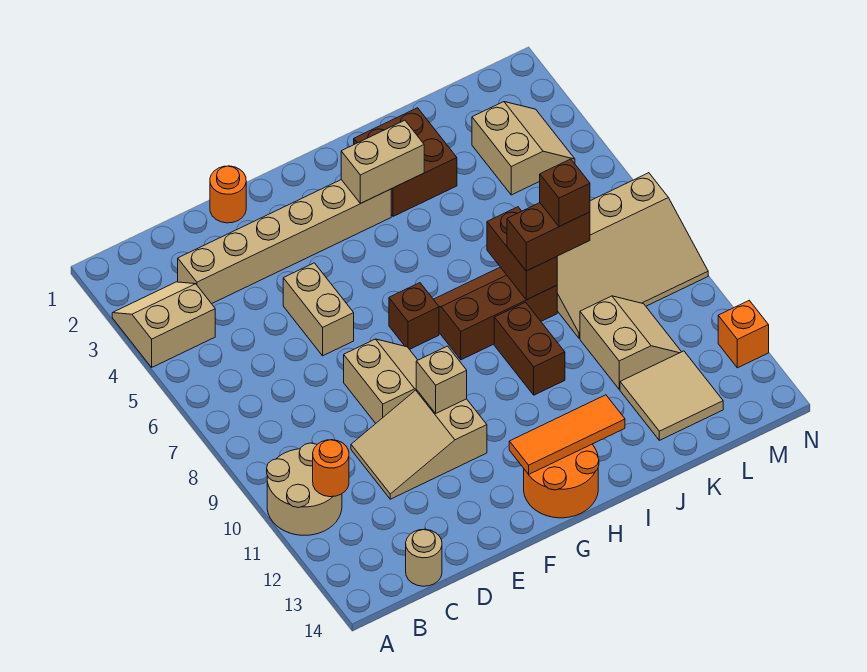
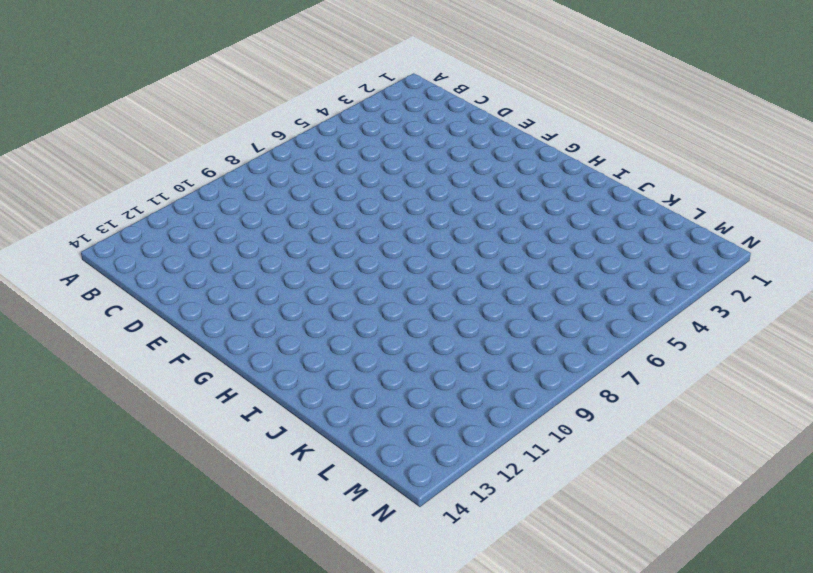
none -> tan slope A3:B4 level 1 top 4
none -> tan round brick A10:B11 level 1
none -> tan brick C3:H3 level 1

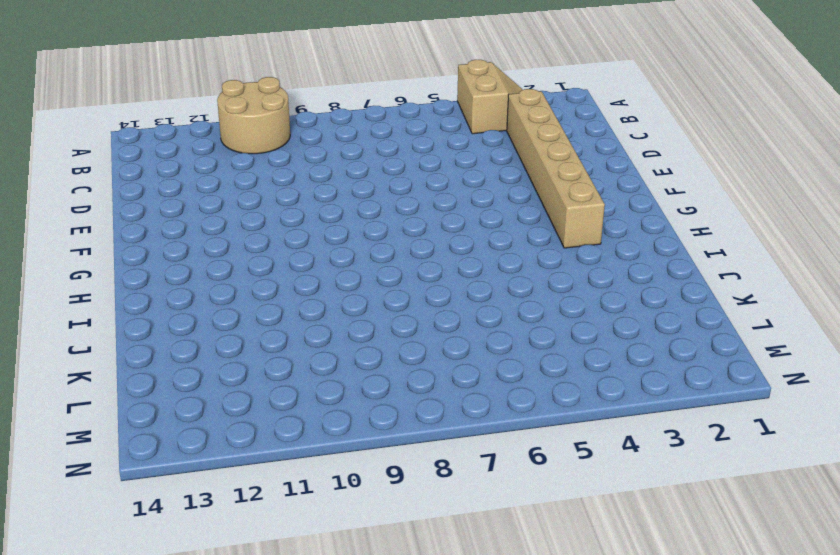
none -> tan round brick C14 level 1
none -> tan slope D10:F11 level 1 top F
none -> orange round brick E1 level 1

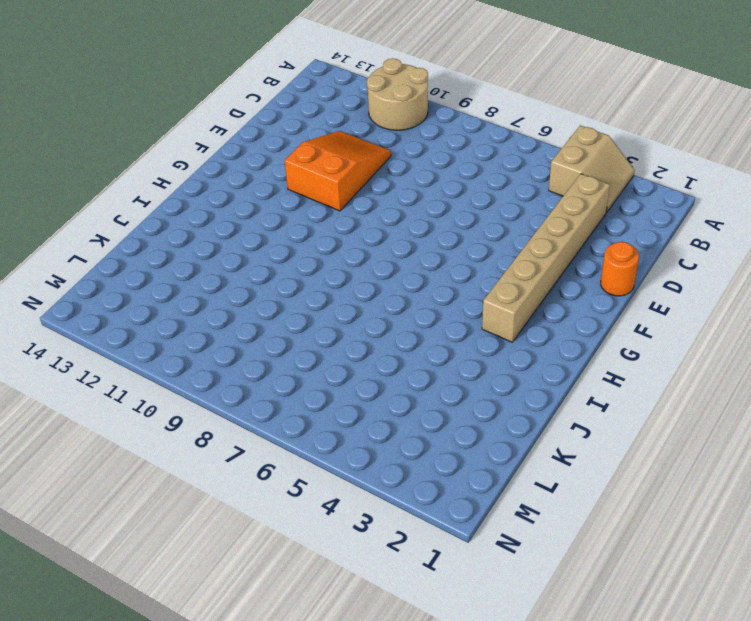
orange slope D10:F11 level 1 top F -> tan slope D10:F11 level 1 top F
none -> tan round brick C14 level 1
none -> tan brick E5:E6 level 1
none -> tan slope E8:F9 level 1 top E

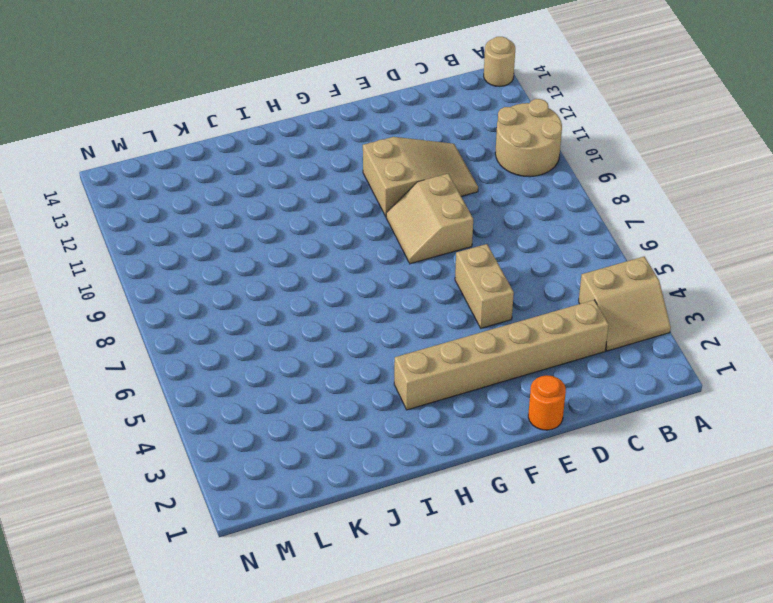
tan round brick A14 level 1 -> tan round brick C14 level 1
none -> brown brick G7 level 1
none -> orange round brick G13:H14 level 1
none -> brown slope H7:J8 level 1 top 8

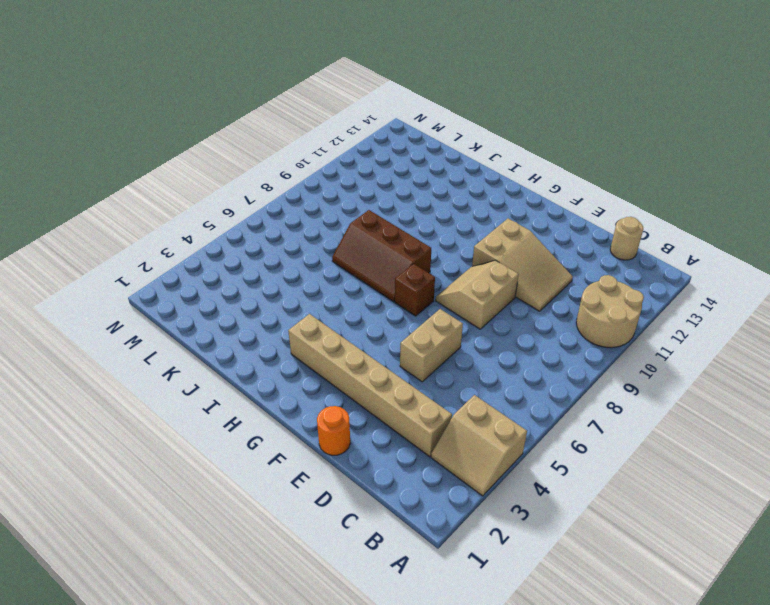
none -> orange round brick G13:H14 level 1
none -> brown brick I2:J3 level 1
none -> brown brick I9:I10 level 1

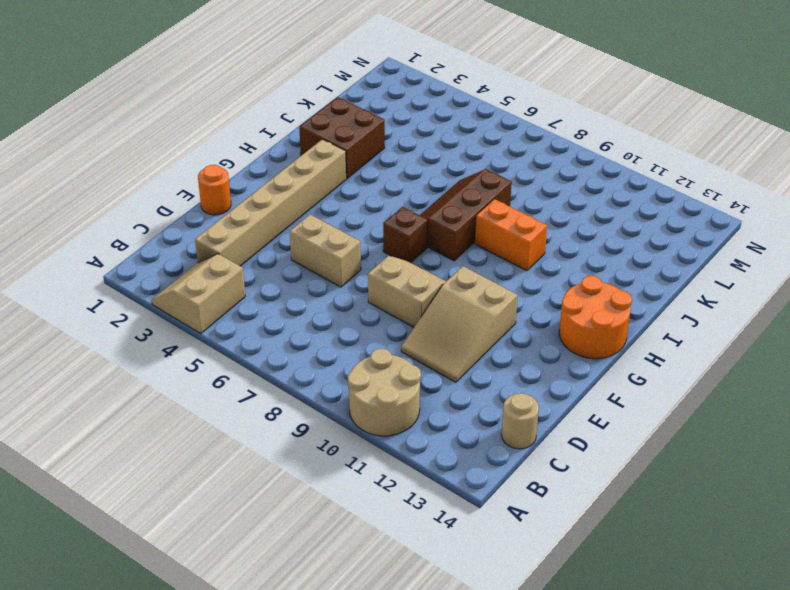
orange brick I9:I10 level 1 -> brown brick I9:I10 level 1
none -> tan slope K7:N9 level 1 top 7
none -> tan slope K10:L11 level 1 top K
none -> tan tile K12:L13 level 1

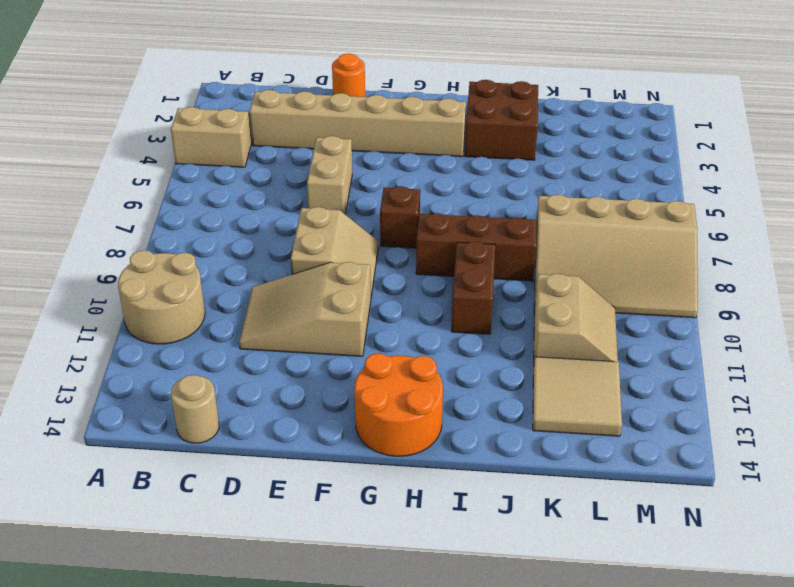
none -> tan slope L3:M4 level 1 top L
none -> orange brick N12 level 1
none -> orange round brick B11 level 2

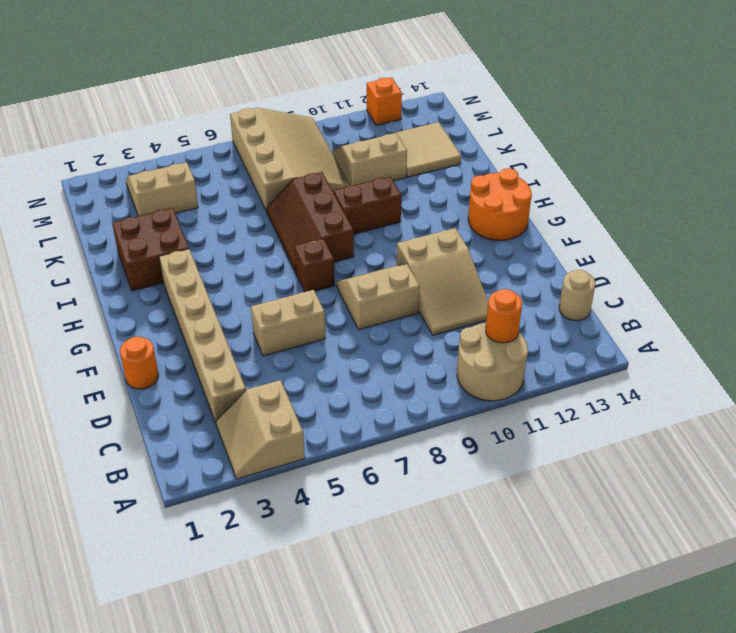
none -> tan brick F10 level 2
none -> orange tile G13:I13 level 2
none -> tan brick H3:I3 level 2

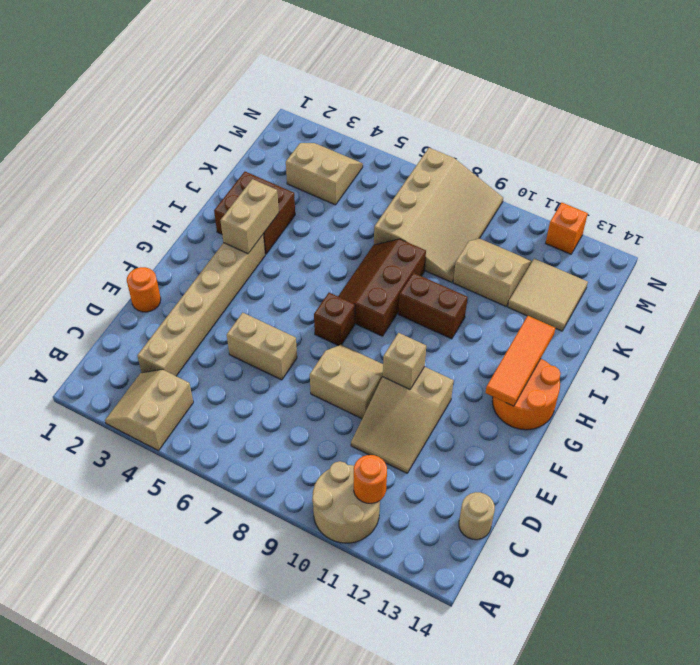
none -> brown brick J7:J8 level 2
none -> brown brick J8:K8 level 3
none -> brown brick K8 level 4

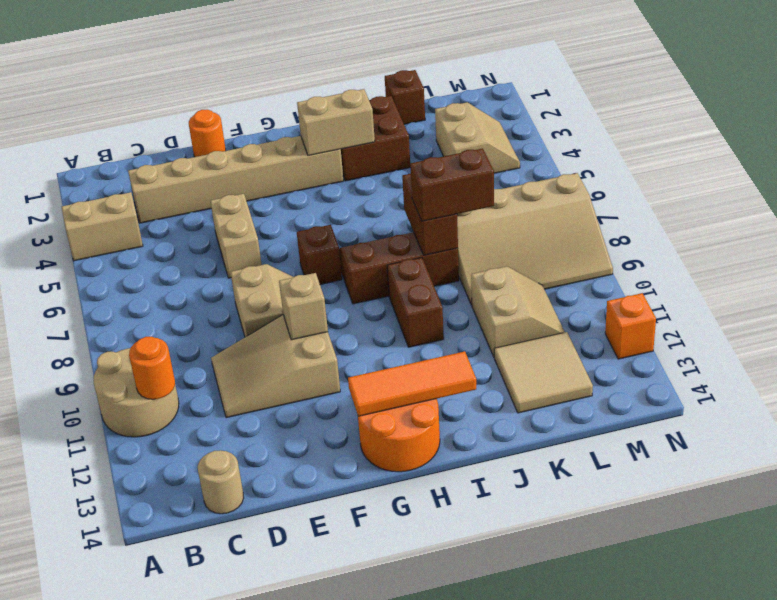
brown brick K1 level 1 -> brown brick K8 level 4

